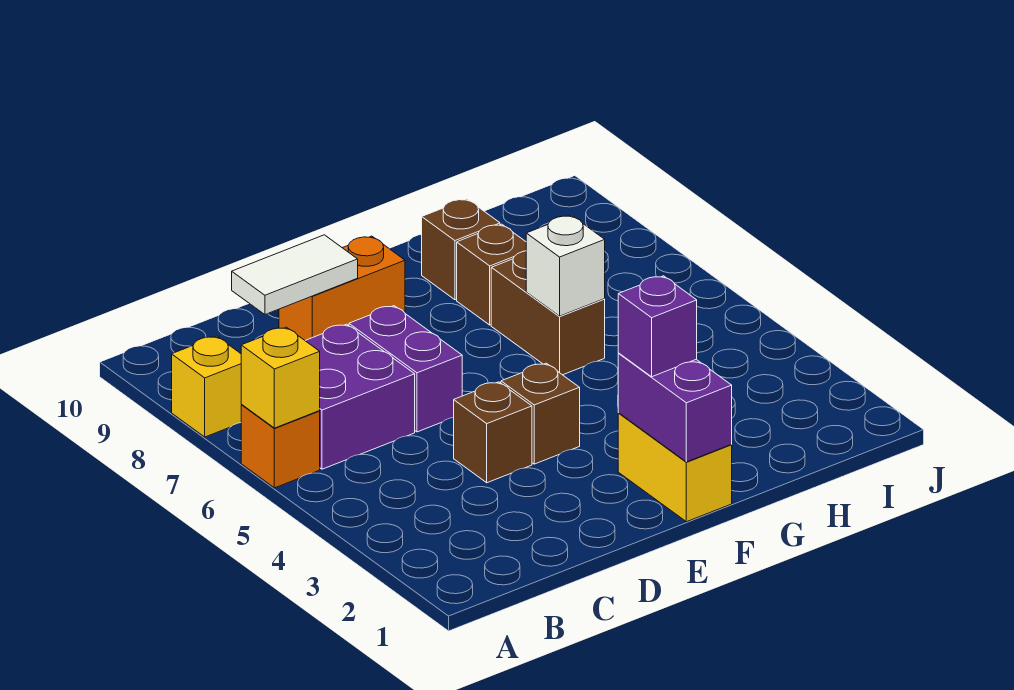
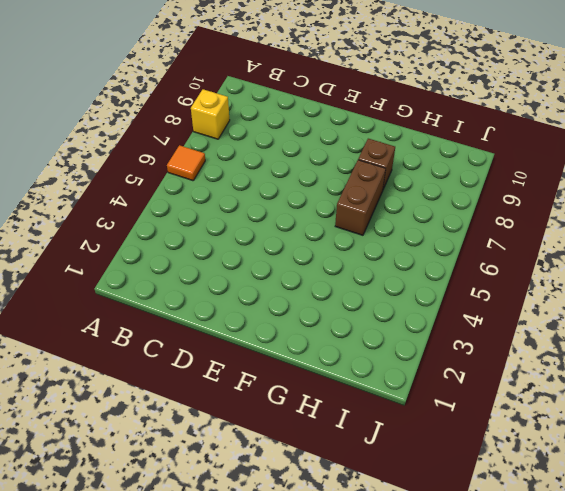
orange tile A6 level 1 -> orange brick A6 level 1
none -> purple brick B6:C7 level 1
none -> brown brick D4 level 1
none -> purple brick D6:D7 level 1

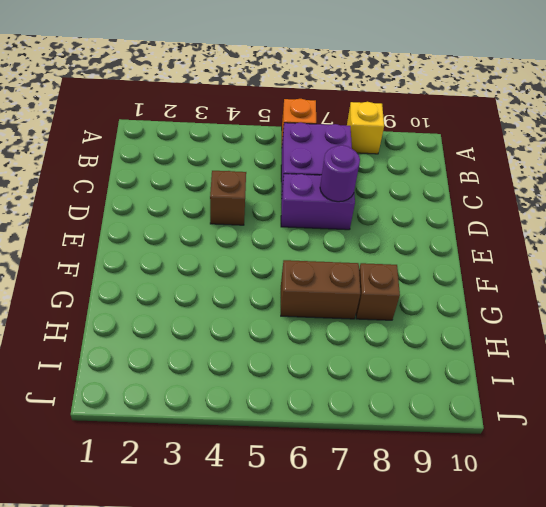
purple round brick D7 level 2 -> none
none -> orange brick D9:E9 level 1
none -> brown brick E4 level 1
none -> yellow brick F1:F2 level 1

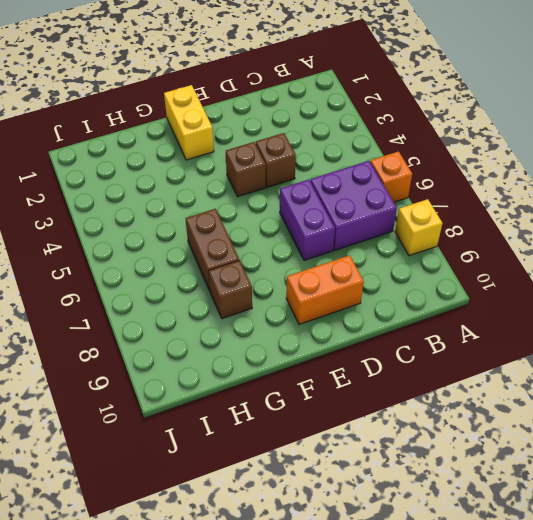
none -> brown brick G9 level 1
none -> yellow brick A6 level 2
none -> white tile C9:D9 level 2

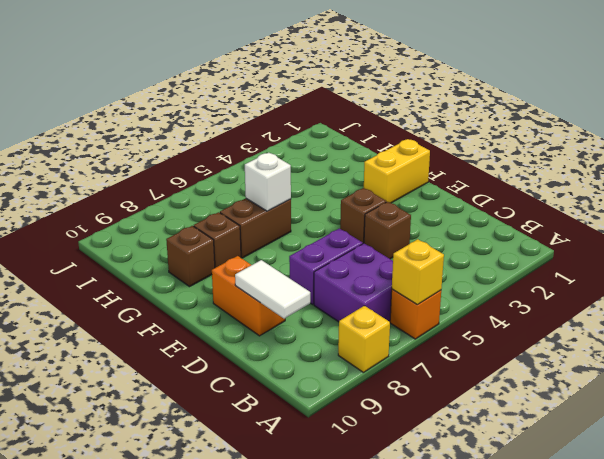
none -> purple brick F1:F2 level 2
none -> purple brick F2 level 3

